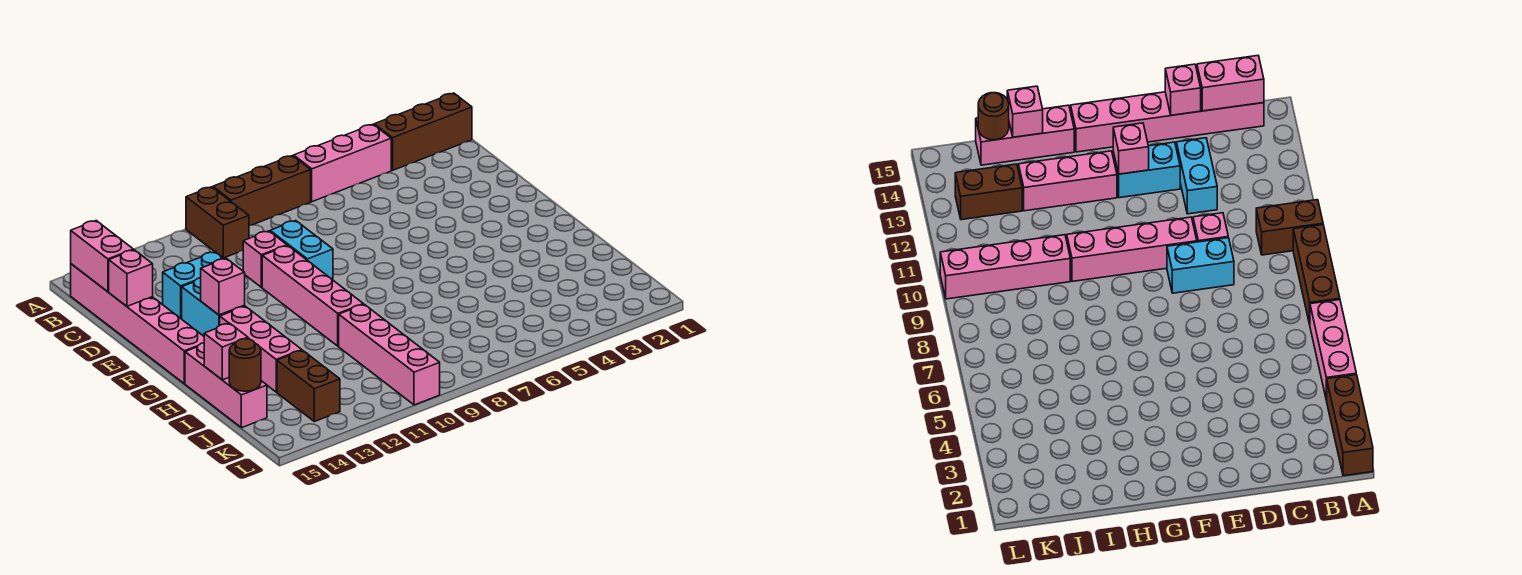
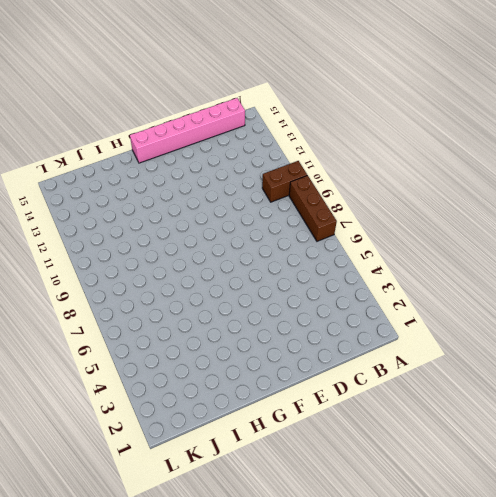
none -> brown brick A1:A3 level 1
none -> pink brick A4:A6 level 1
none -> cyan brick D9:E9 level 1

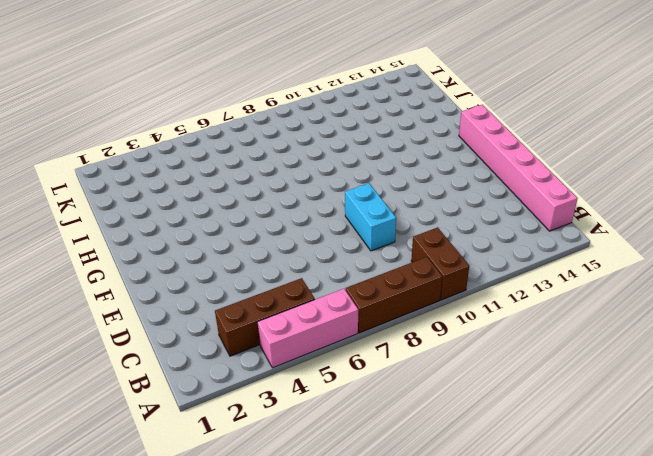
brown brick B3:B5 level 1 -> brown brick A1:A3 level 1
none -> pink brick D10 level 1
none -> cyan brick D12:D13 level 1
none -> pink brick E10:H10 level 1

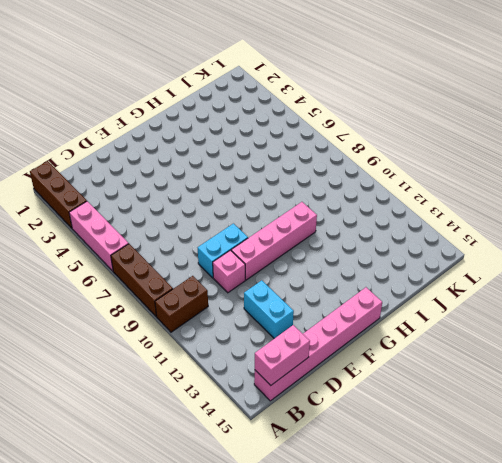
none -> cyan brick E13:F13 level 1
none -> pink brick G13:I13 level 1
none -> pink brick H15:J15 level 1

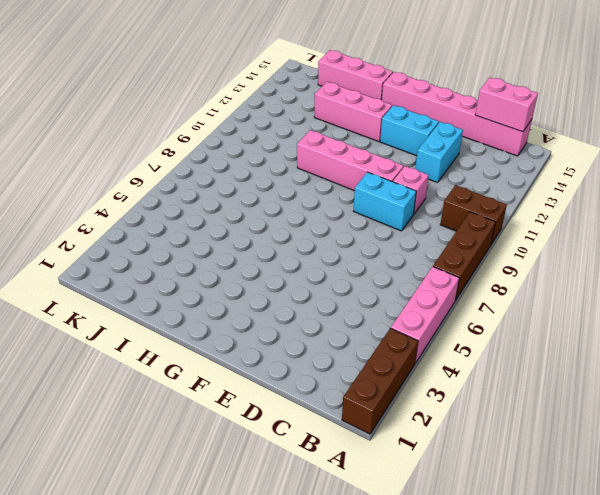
none -> pink brick I10:L10 level 1
none -> brown brick J13:K13 level 1
none -> pink brick D15 level 2

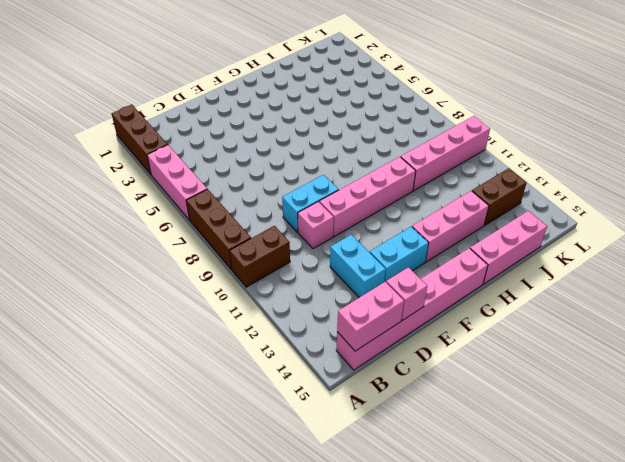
none -> pink brick F13 level 2
none -> pink brick I15 level 2
none -> brown round brick J15 level 2

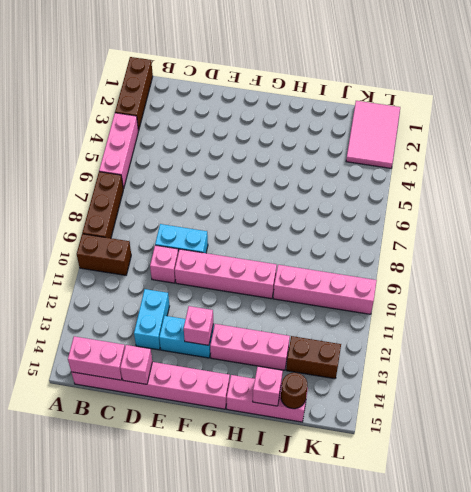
pink tile K1:L3 level 1 -> none

